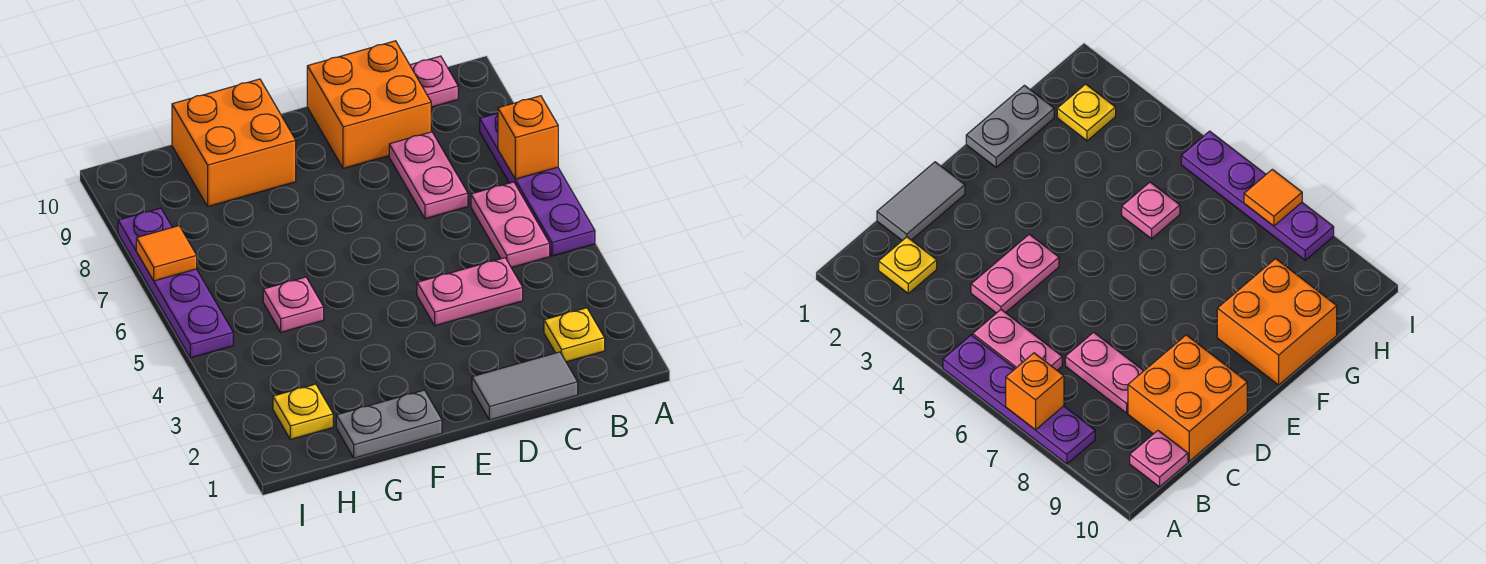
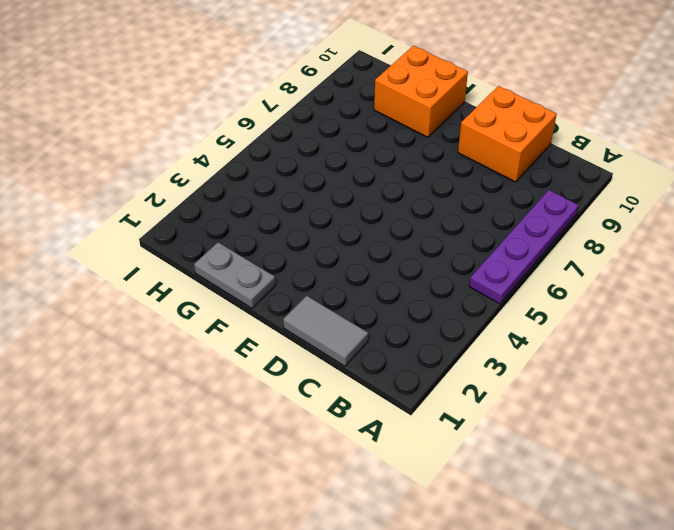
none -> yellow plate B2 level 1
none -> pink plate B5:B6 level 1
none -> pink plate B10 level 1

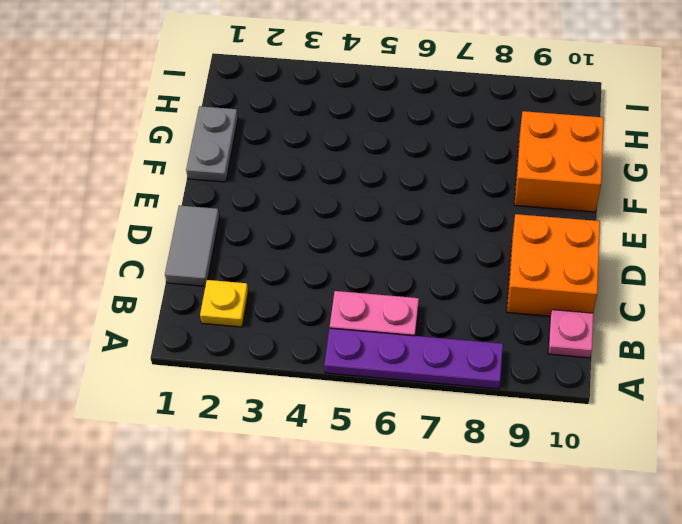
none -> pink plate C4:D4 level 1
none -> pink plate C7:C8 level 1
none -> pink plate G5 level 1

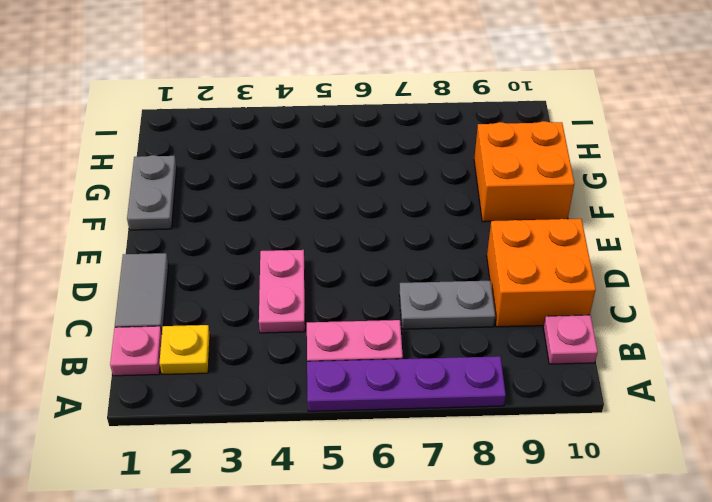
pink plate B1 level 1 -> pink plate G5 level 1
grey plate C7:C8 level 1 -> pink plate C7:C8 level 1
none -> yellow plate H2 level 1
none -> purple plate I5:I8 level 1
none -> orange brick A7 level 2

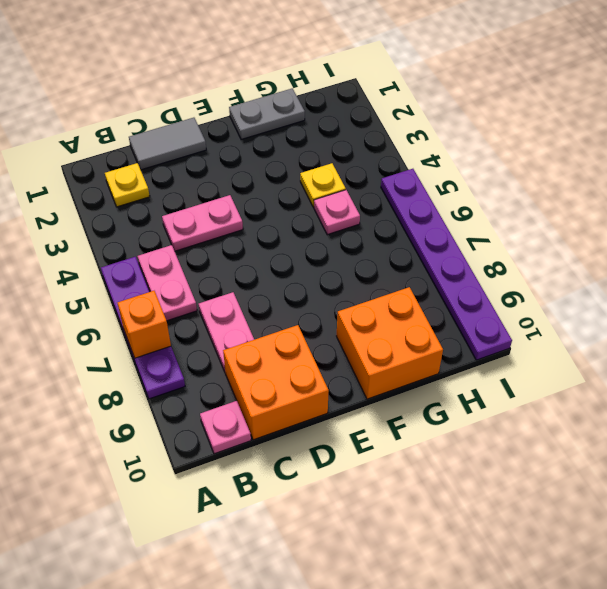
yellow plate G4 level 1 -> yellow plate H2 level 1
purple plate I5:I10 level 1 -> purple plate I5:I8 level 1
none -> orange tile I7 level 2

